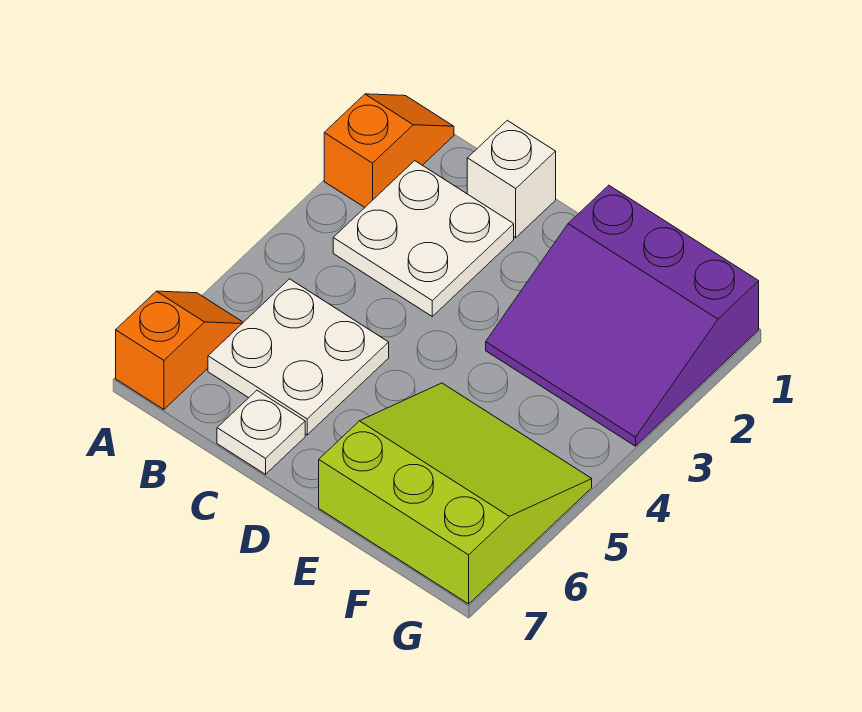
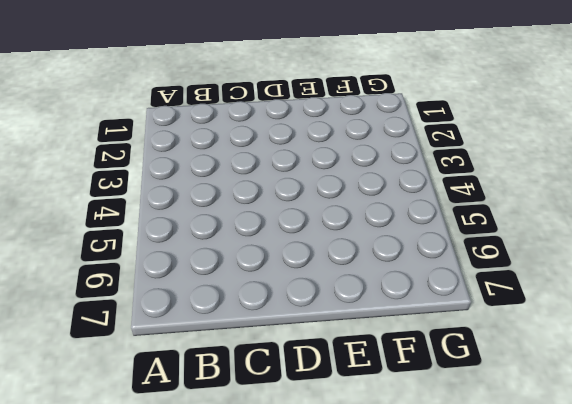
none -> orange slope A1:A2 level 1 top 2
none -> orange slope A6:A7 level 1 top 7

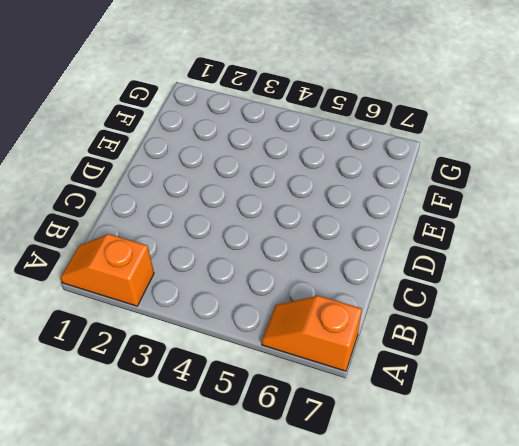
none -> white plate B2:C3 level 1
none -> white plate B5:C6 level 1

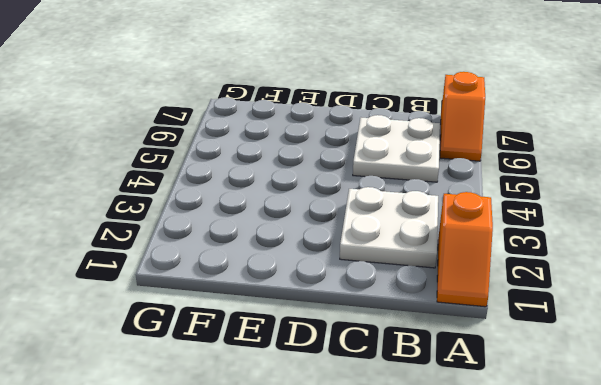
none -> white brick C1 level 1
none -> white plate C7 level 1

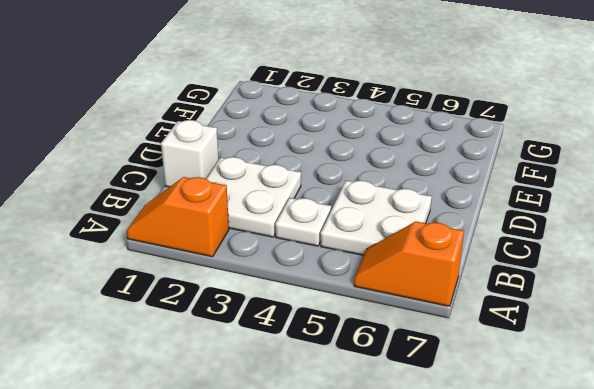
white plate B4 level 1 -> white plate C7 level 1
none -> purple slope E1:G3 level 1 top 1
none -> lime slope E5:G7 level 1 top 7

